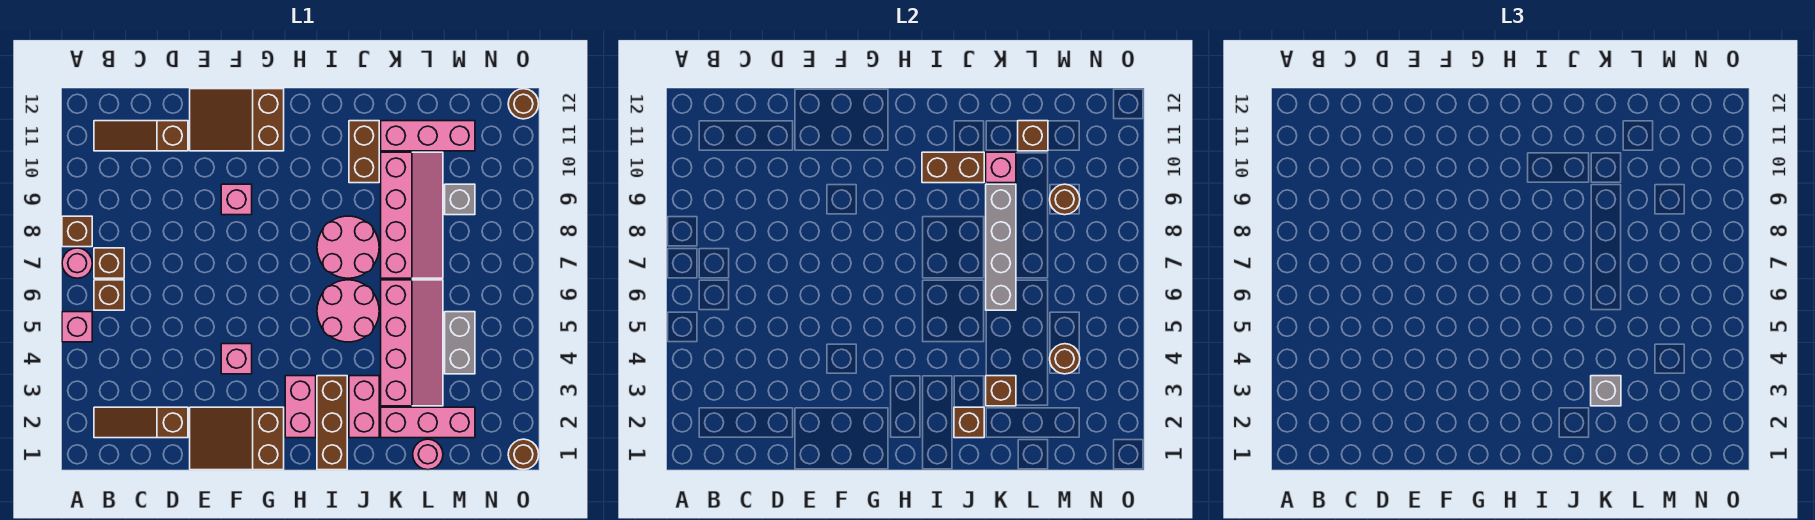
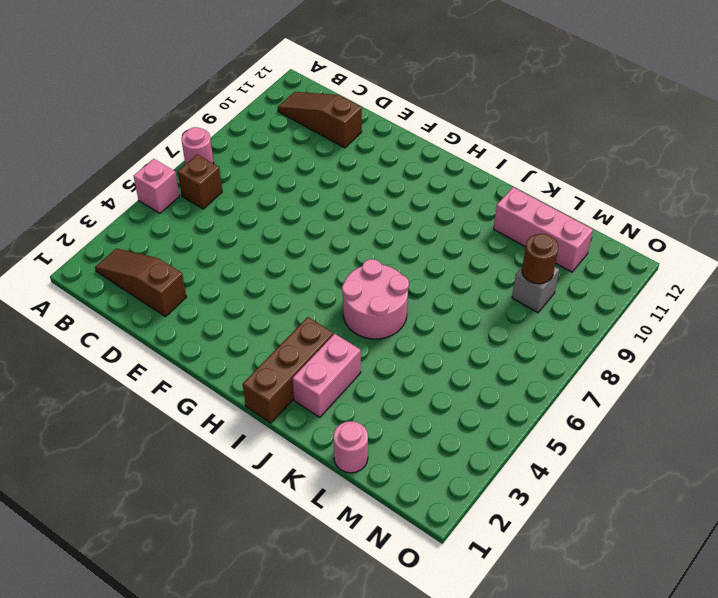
none -> brown brick A8 level 1
none -> brown brick B7 level 1
none -> brown slope E1:G2 level 1 top G
none -> brown slope E11:G12 level 1 top G

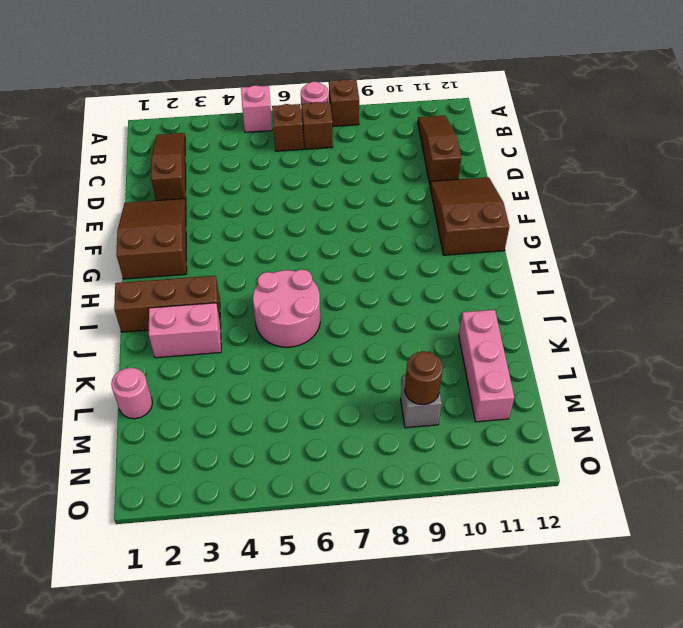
none -> pink brick F4 level 1
none -> pink brick F9 level 1
none -> pink brick H2:H3 level 1
none -> pink round brick I7:J8 level 1

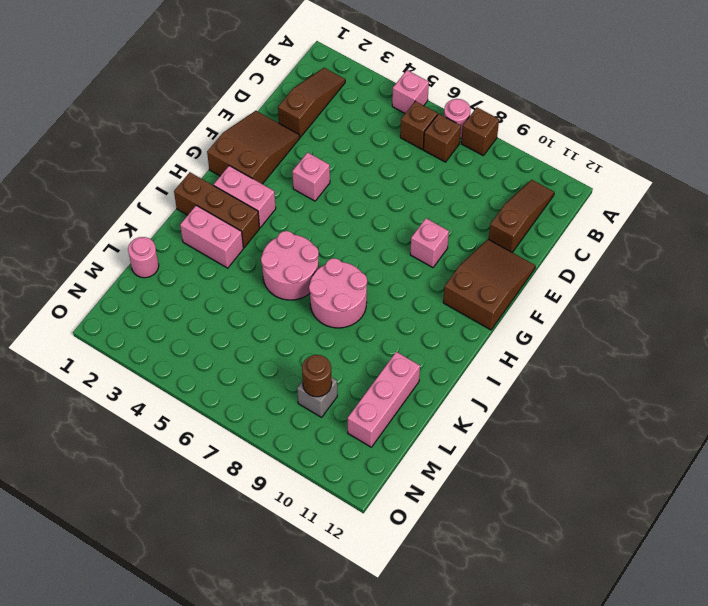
none -> brown brick J10:J11 level 1
none -> pink brick K2:M2 level 1
none -> pink slope K3:L6 level 1 top K
none -> pink slope K7:L10 level 1 top K

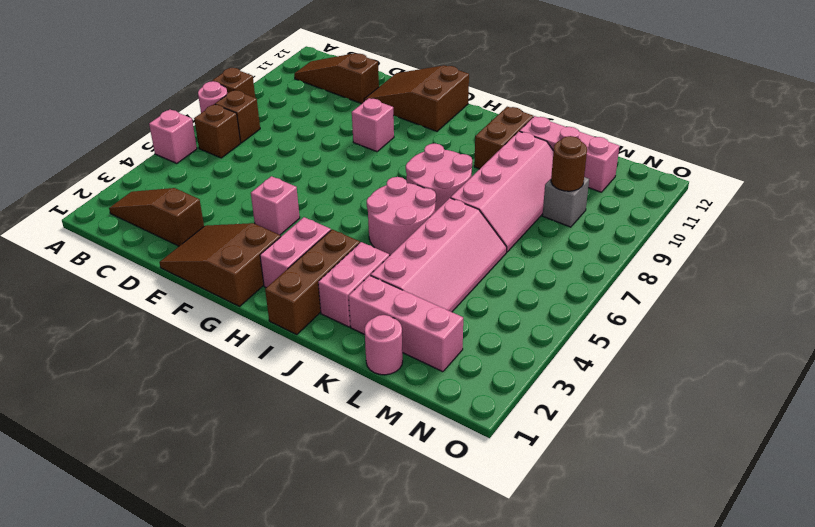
none -> grey brick M4:M5 level 1
none -> brown round brick O1 level 1
none -> brown round brick O12 level 1
none -> brown brick I10:J10 level 2

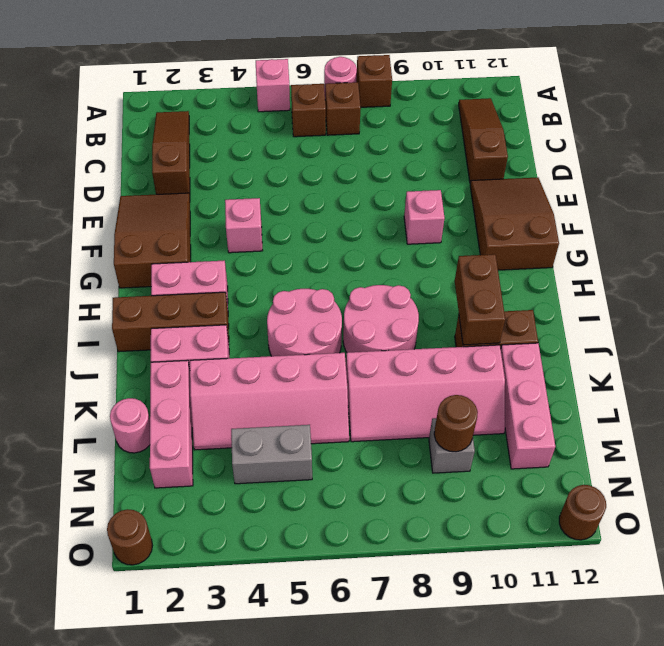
none -> brown brick J2 level 2
none -> brown brick K3 level 2
none -> grey brick K6:K9 level 2
none -> pink brick K10 level 2

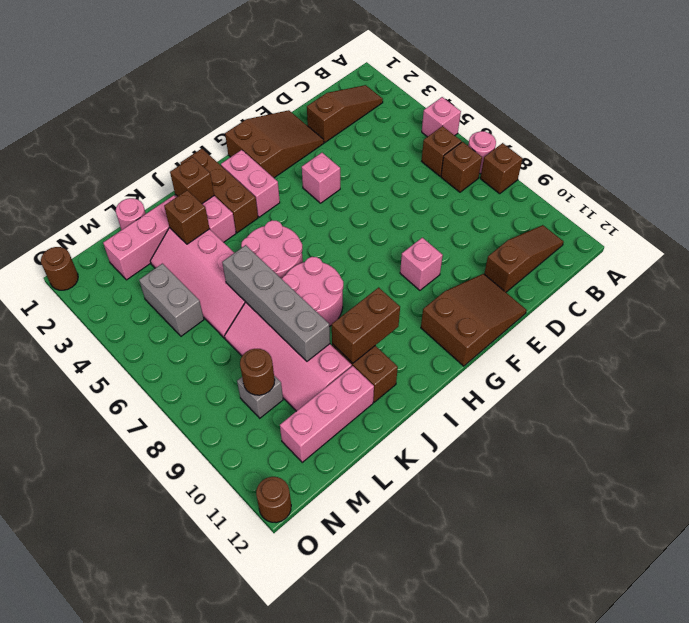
none -> pink brick K10 level 2
none -> brown brick L11 level 2
none -> brown round brick M4 level 2
none -> grey brick K3 level 3

